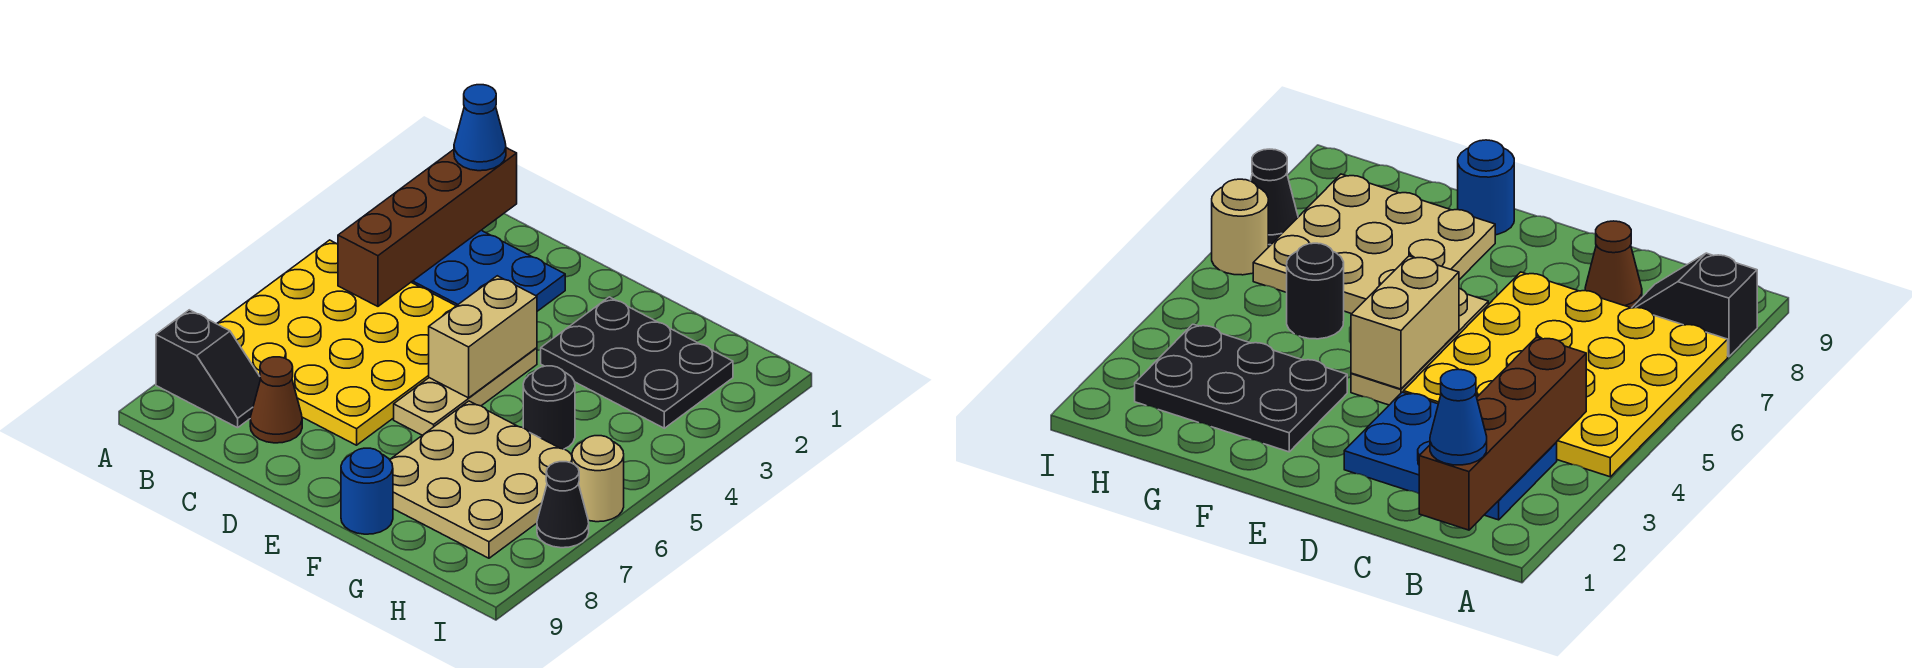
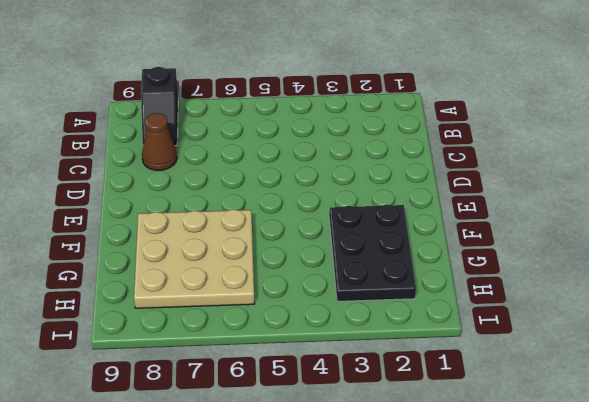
none -> yellow plate A4:D7 level 1
none -> blue plate B2:D3 level 1
none -> tan plate E4:E6 level 1

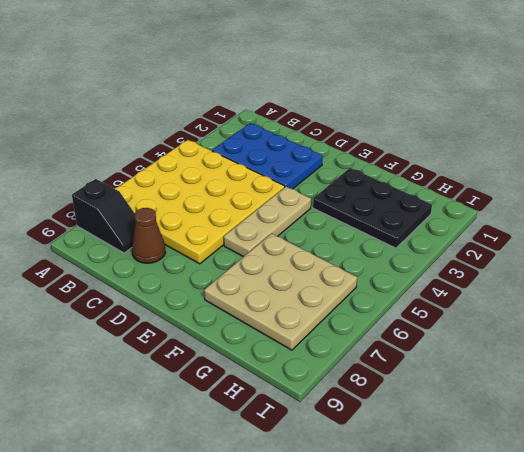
none -> blue round brick F9 level 1
none -> black round brick G5 level 1
none -> tan round brick I6 level 1

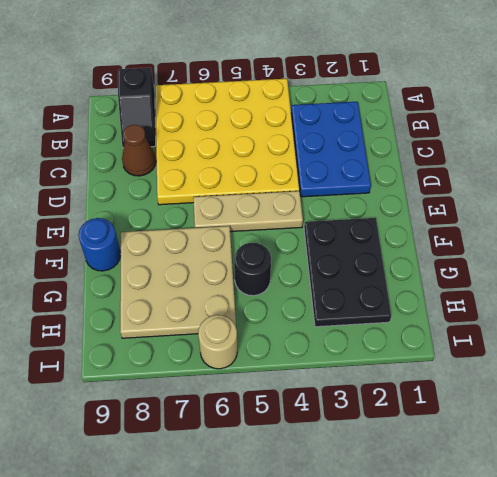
none -> black cone I7 level 1
none -> brown brick B1:B4 level 2
none -> tan brick E4:E5 level 2

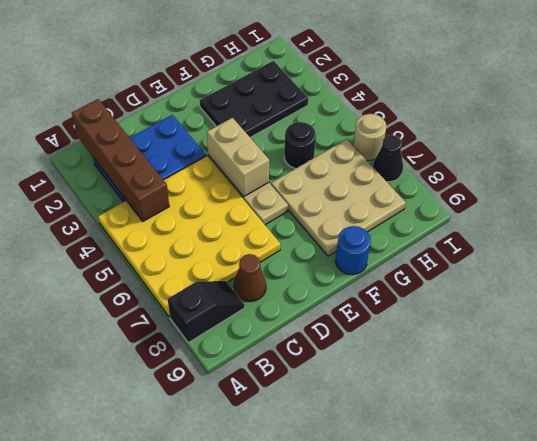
none -> blue cone B1 level 3

